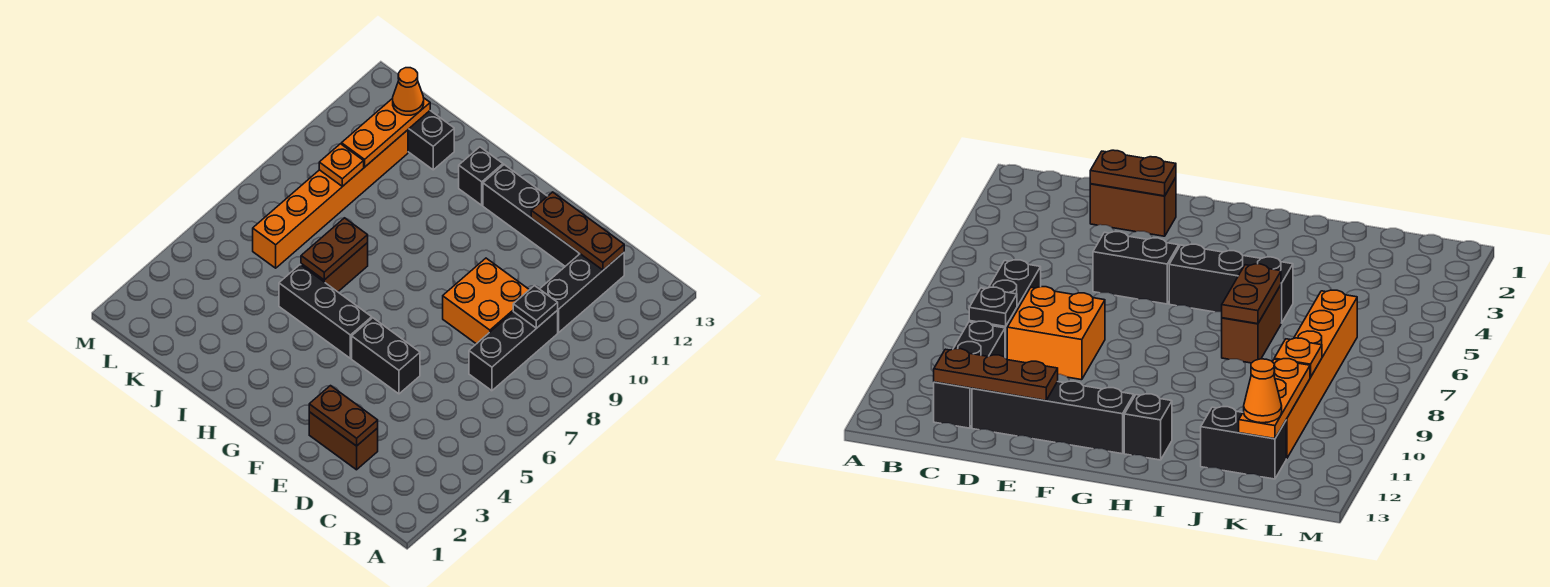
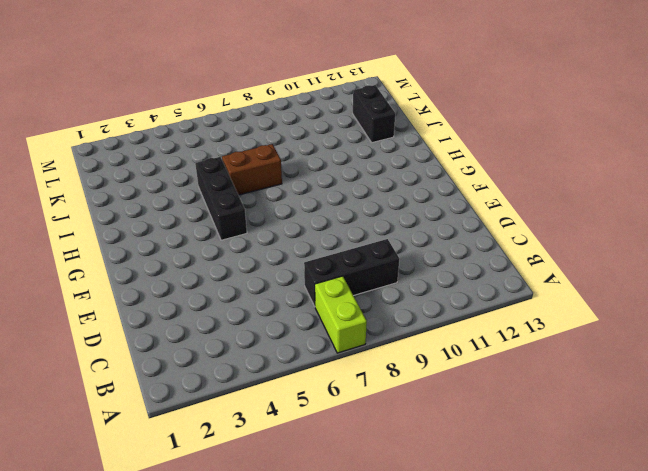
lime brick A7:B7 level 1 -> none
none -> black brick C10:C12 level 1
none -> brown brick D2:E2 level 1
none -> orange brick D8:E9 level 1

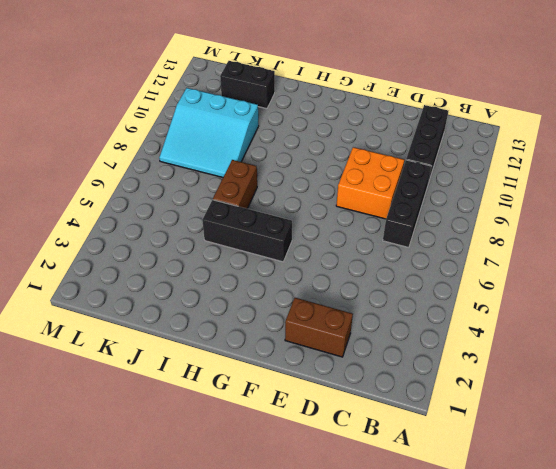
cyan slope J8:L10 level 1 top 10 -> orange brick K6:K11 level 1
none -> black brick D12:G12 level 1
none -> black brick E5:F5 level 1
none -> black brick H12 level 1

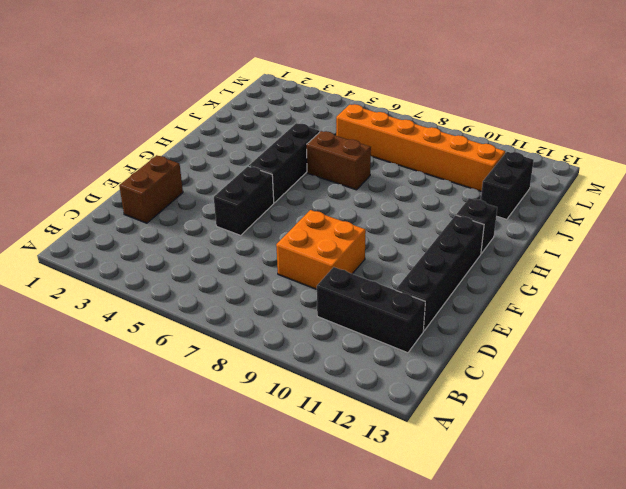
none -> black brick C7:C9 level 1
none -> black plate C9 level 2
none -> brown plate C12:E12 level 2

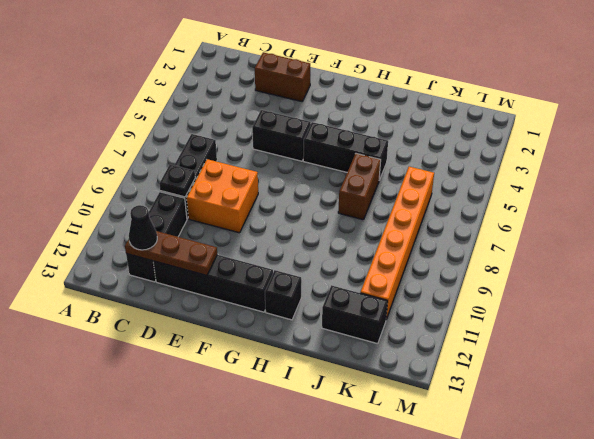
black cone C12 level 3 -> none
none -> brown plate D2:E2 level 2
none -> brown plate I6:I7 level 2
none -> orange plate K9 level 2

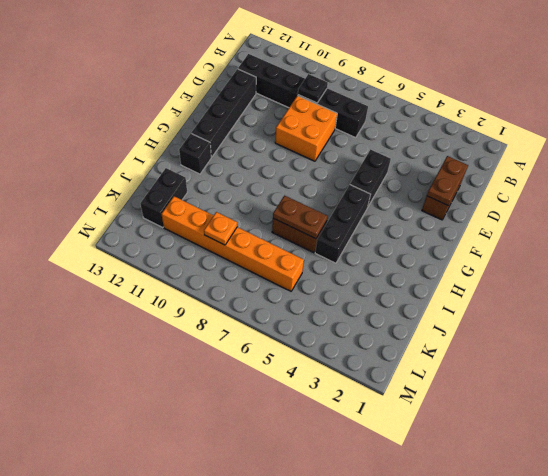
none -> brown plate C12:E12 level 2
none -> orange plate K10:K12 level 2
none -> orange cone K12 level 3

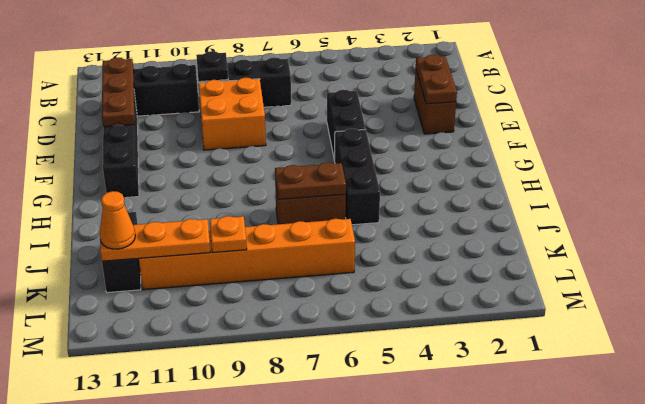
none -> black brick H12 level 1

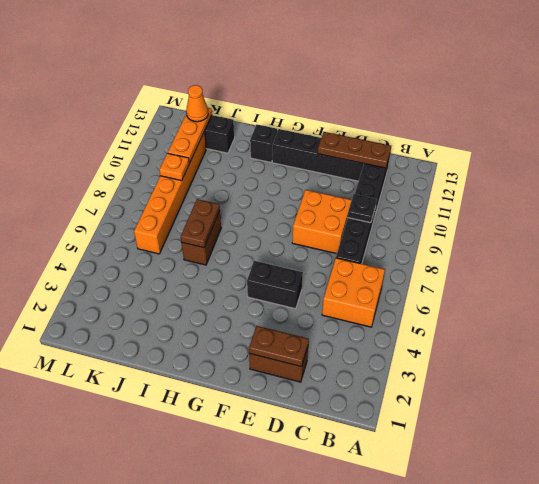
orange brick B5:C6 level 1 -> none
none -> black brick G5:I5 level 1

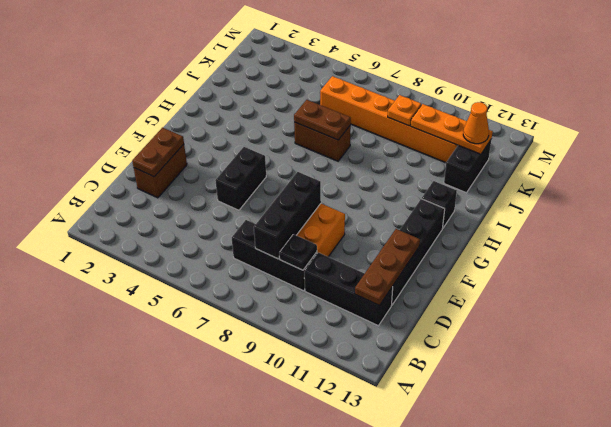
black brick C8:E8 level 2 -> black brick G5:I5 level 1

